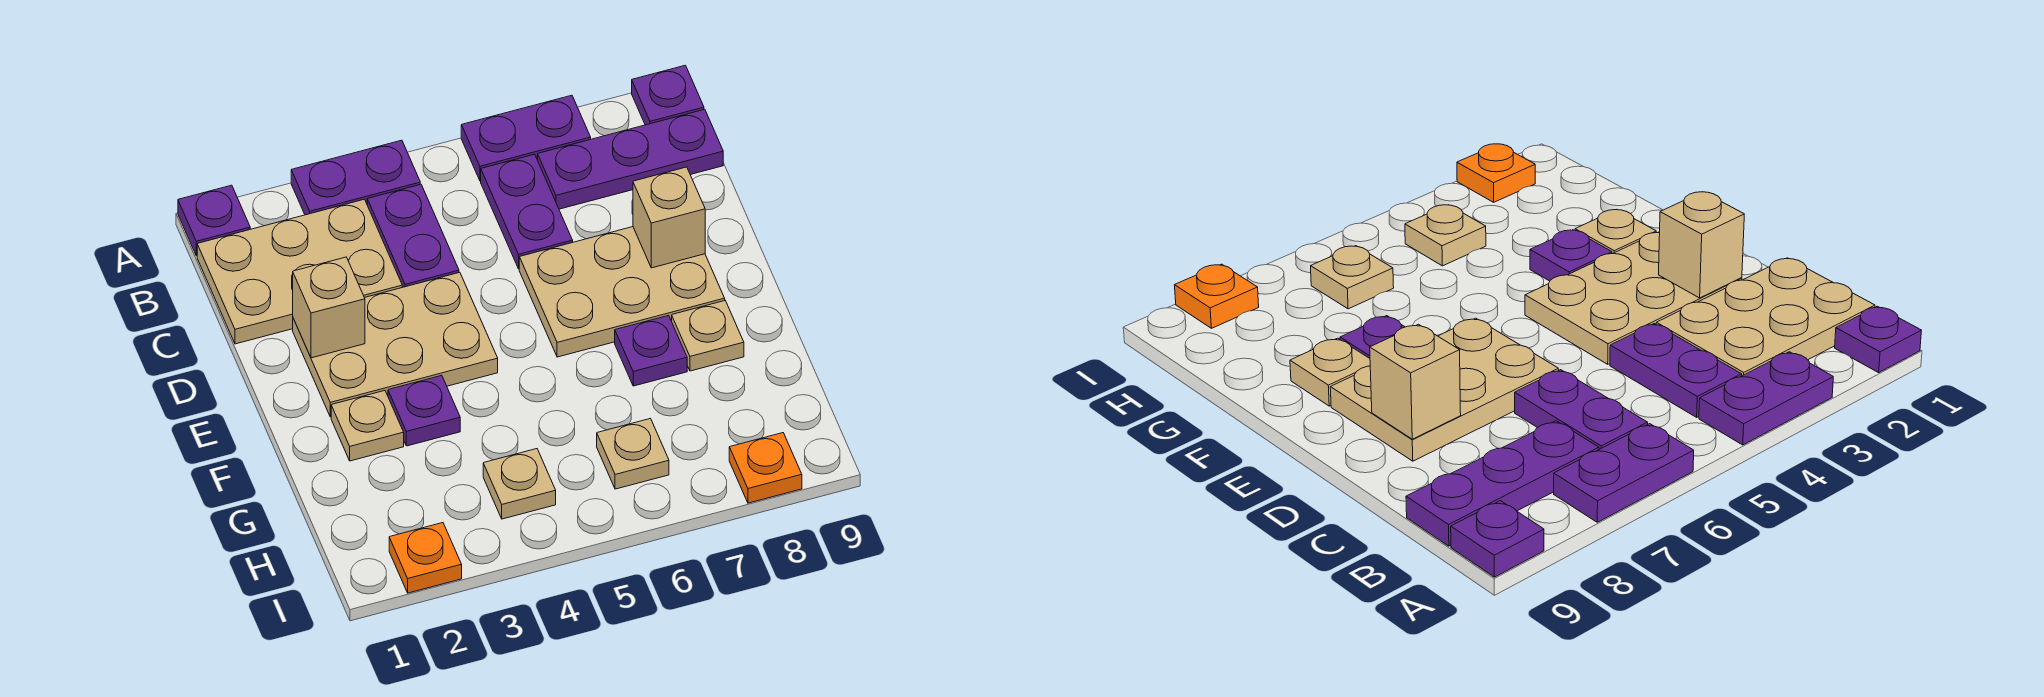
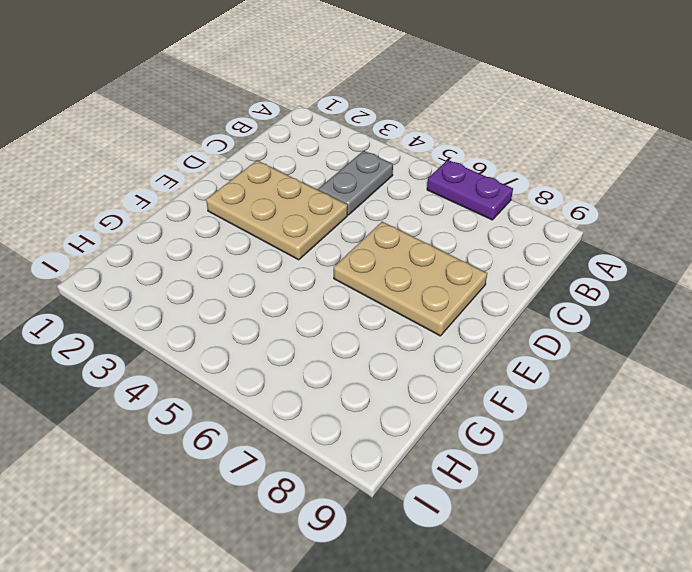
grey plate B4:C4 level 1 -> purple plate B4:C4 level 1
none -> purple plate A1 level 1
none -> purple plate A3:A4 level 1
none -> purple plate A9 level 1

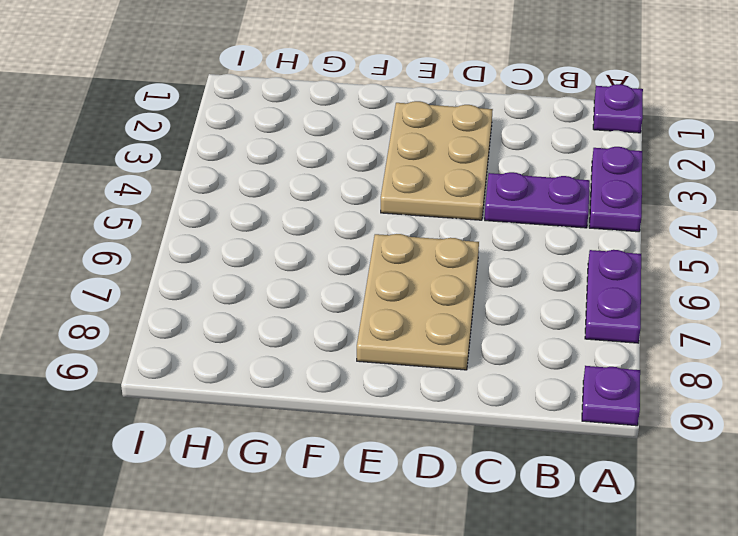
none -> tan plate B1:C3 level 1
none -> purple plate B6:C6 level 1
none -> purple plate B7:B9 level 1

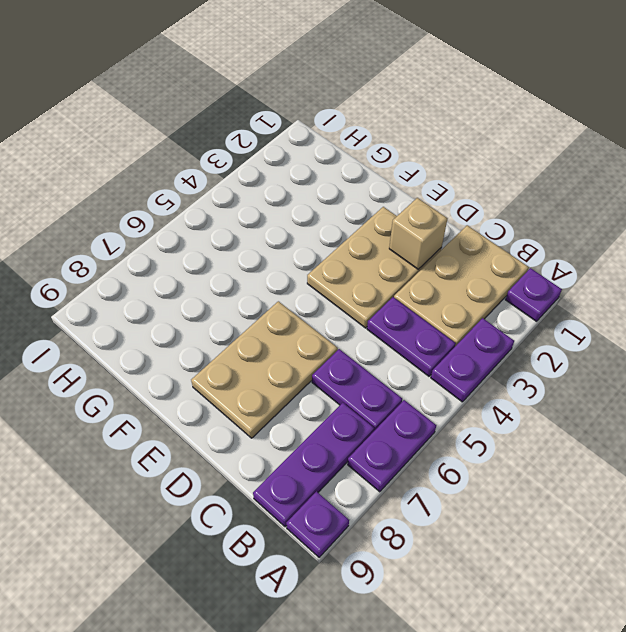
none -> tan plate F2 level 1
none -> purple plate F3 level 1
none -> purple plate F7 level 1

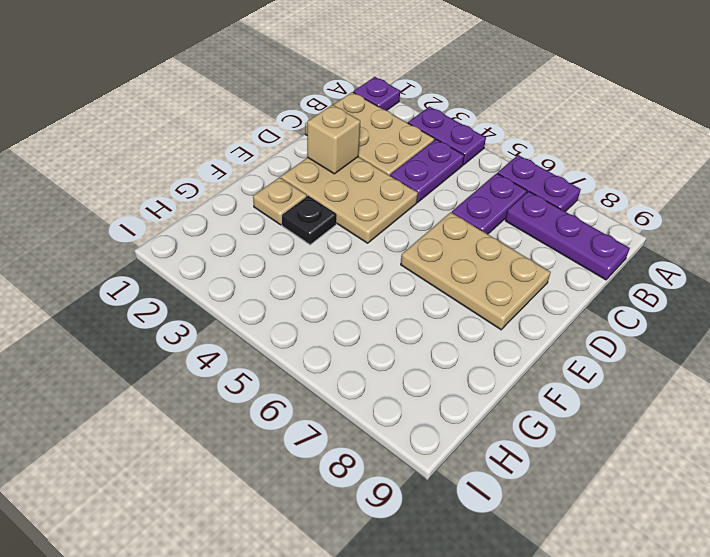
black plate F3 level 1 -> purple plate F3 level 1
none -> purple plate A9 level 1
none -> purple plate F7 level 1
none -> tan plate F8 level 1

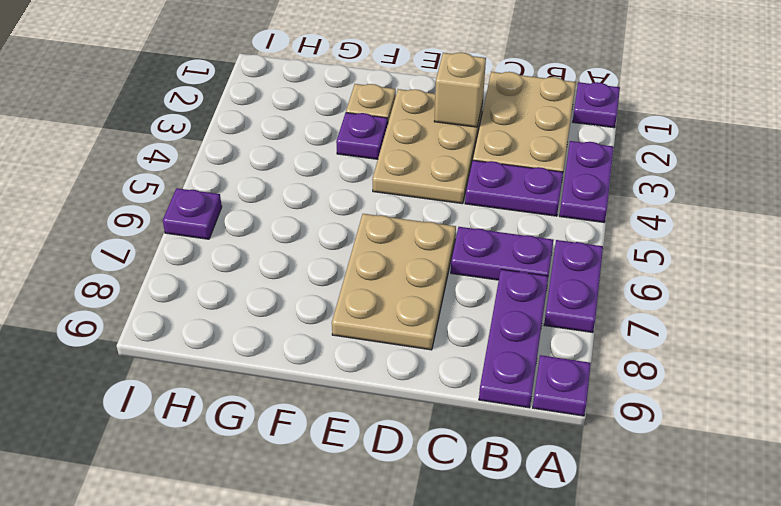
purple plate I6 level 1 -> purple plate F7 level 1
none -> tan plate F8 level 1
none -> tan plate H4 level 1
none -> tan plate H6 level 1

